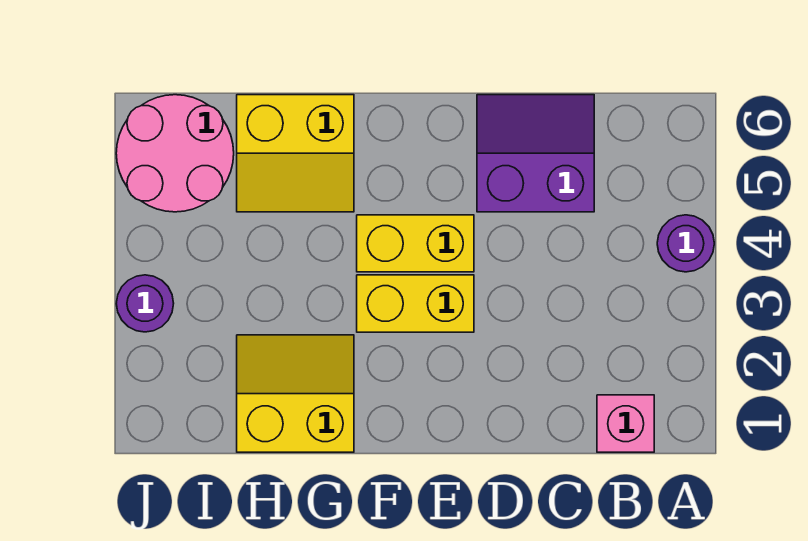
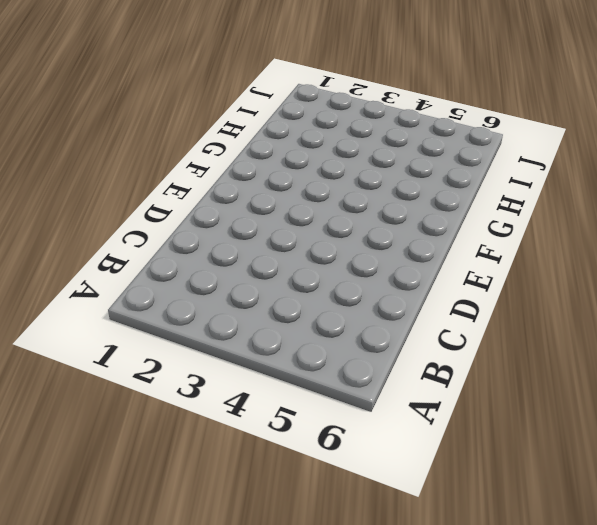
none -> purple round brick A4 level 1
none -> pink brick B1 level 1

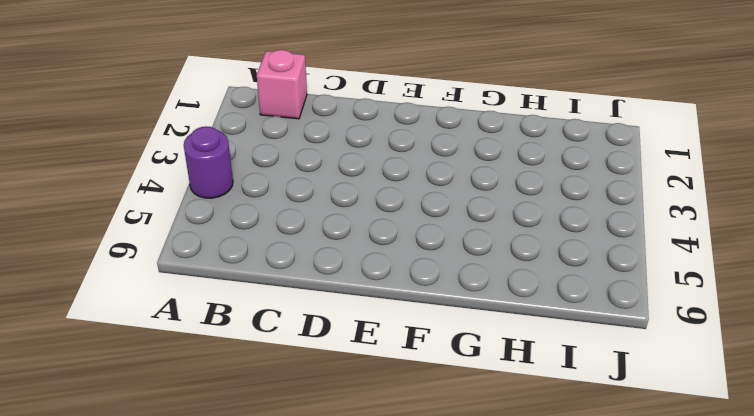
none -> purple slope C5:D6 level 1 top 5
none -> yellow brick E3:F3 level 1

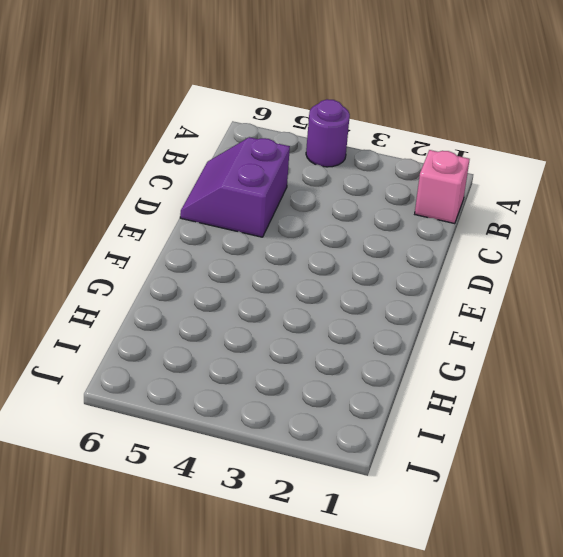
none -> yellow brick E3:F3 level 1
none -> yellow brick E4:F4 level 1

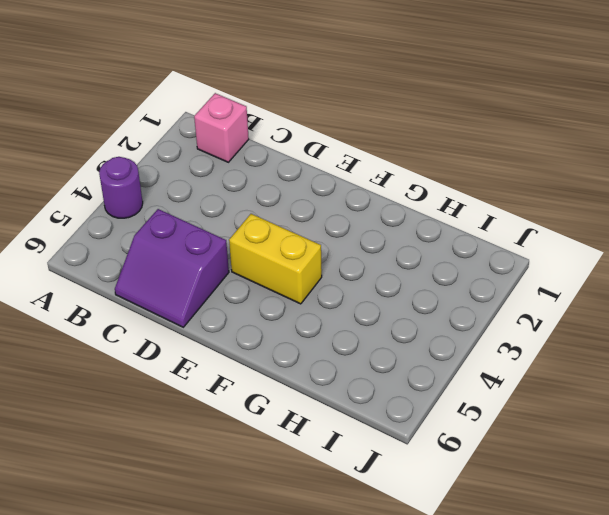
none -> yellow brick E3:F3 level 1
none -> yellow slope G1:H2 level 1 top 1

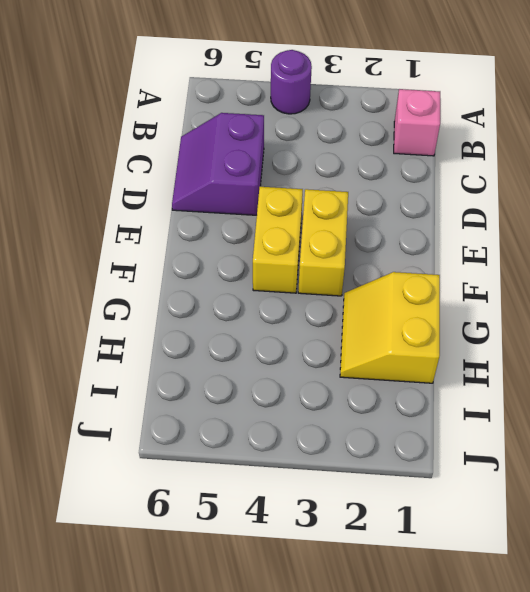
none -> yellow slope G5:H6 level 1 top 6
none -> pink round brick I5:J6 level 1

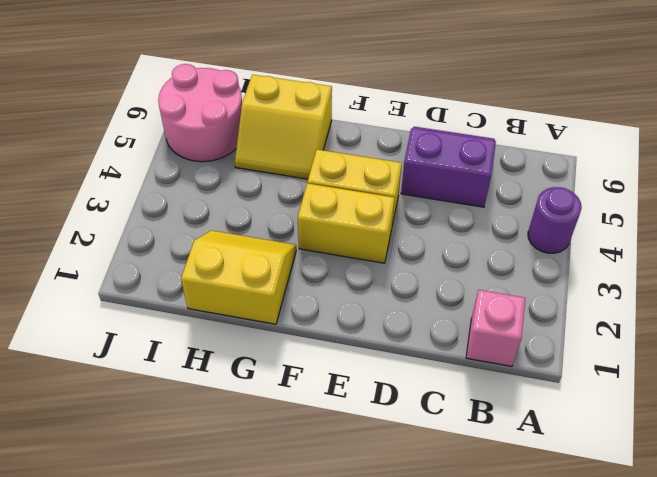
none -> purple round brick J3 level 1

